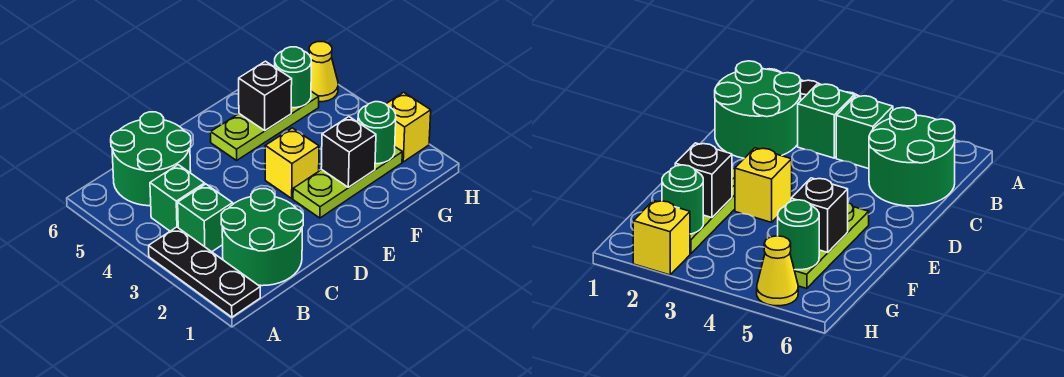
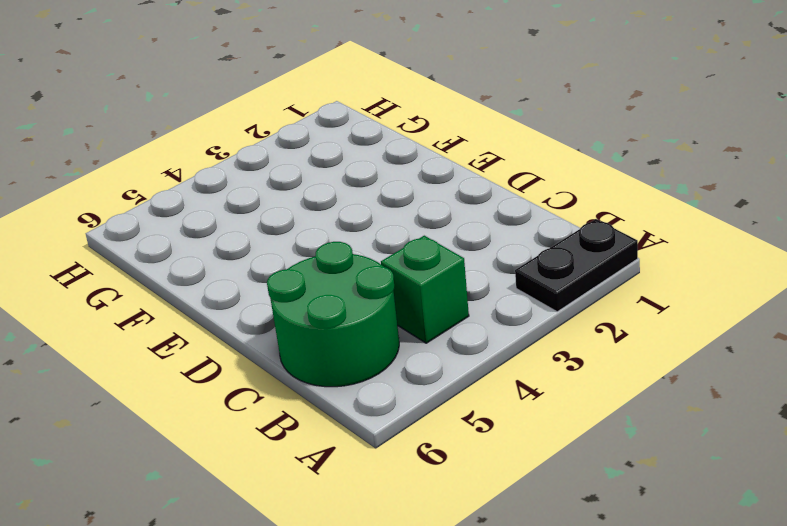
black plate A1:A2 level 1 -> black plate A1:A3 level 1
none -> green round brick B1:C2 level 1
none -> green brick B3 level 1
none -> lime plate E2:G2 level 1

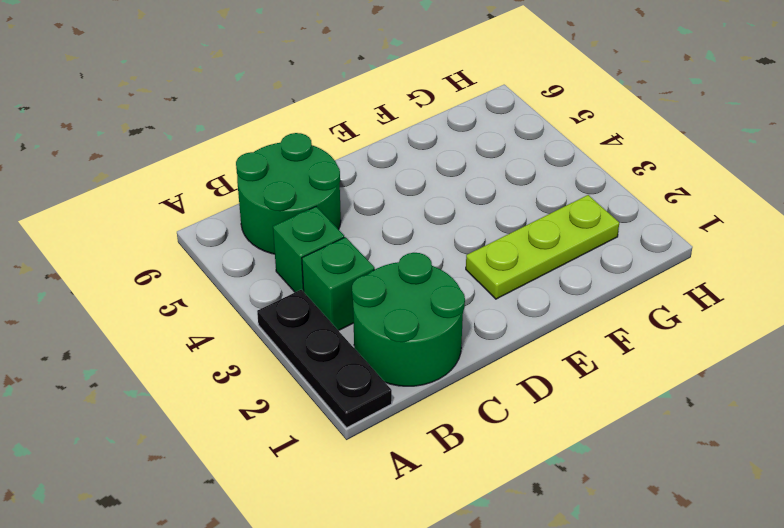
none -> yellow brick E3 level 1
none -> lime plate E5:G5 level 1
none -> yellow brick H2 level 1

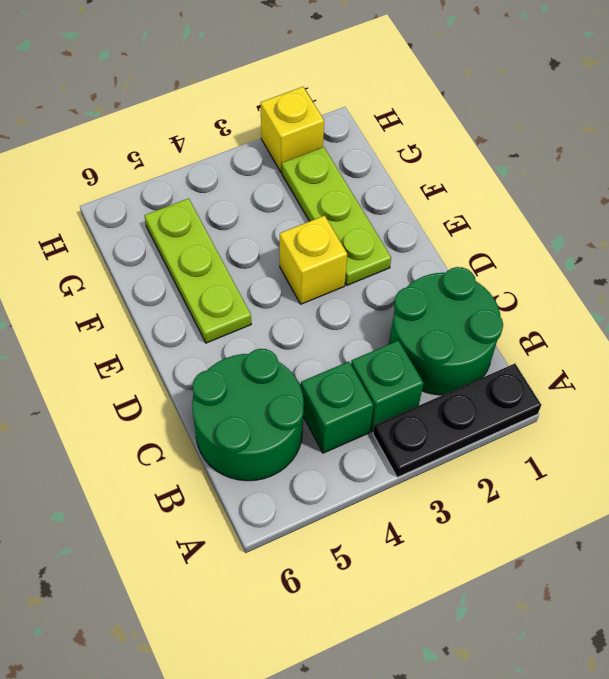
none -> yellow cone H5 level 1
none -> black brick F2 level 2
none -> black brick F5 level 2

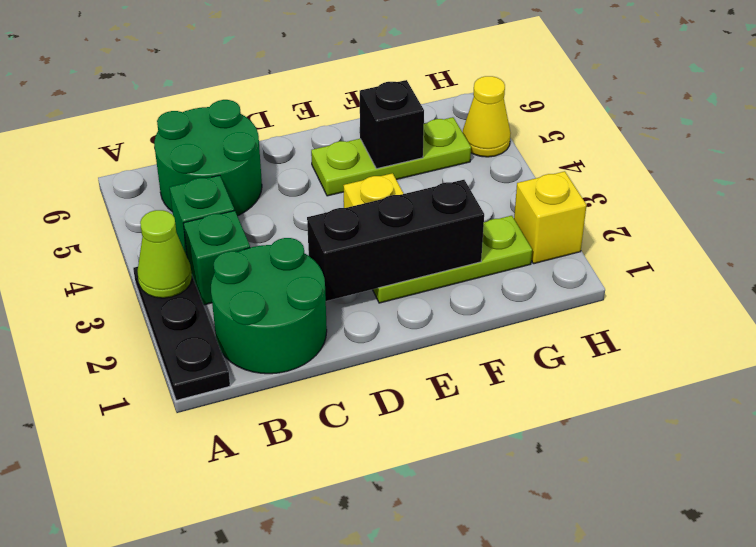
lime cone A3 level 2 -> none
black brick D2:F2 level 2 -> black brick F2 level 2
none -> green round brick G2 level 2
none -> green round brick G5 level 2

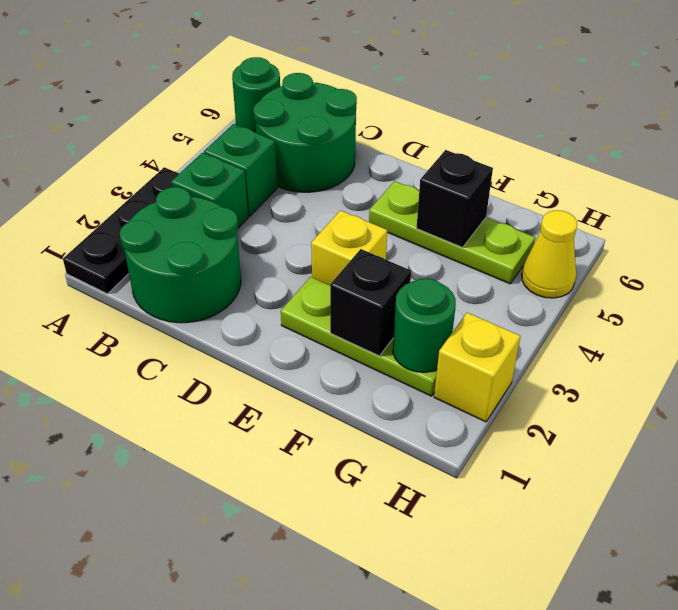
green round brick A6 level 1 -> green round brick G5 level 2

